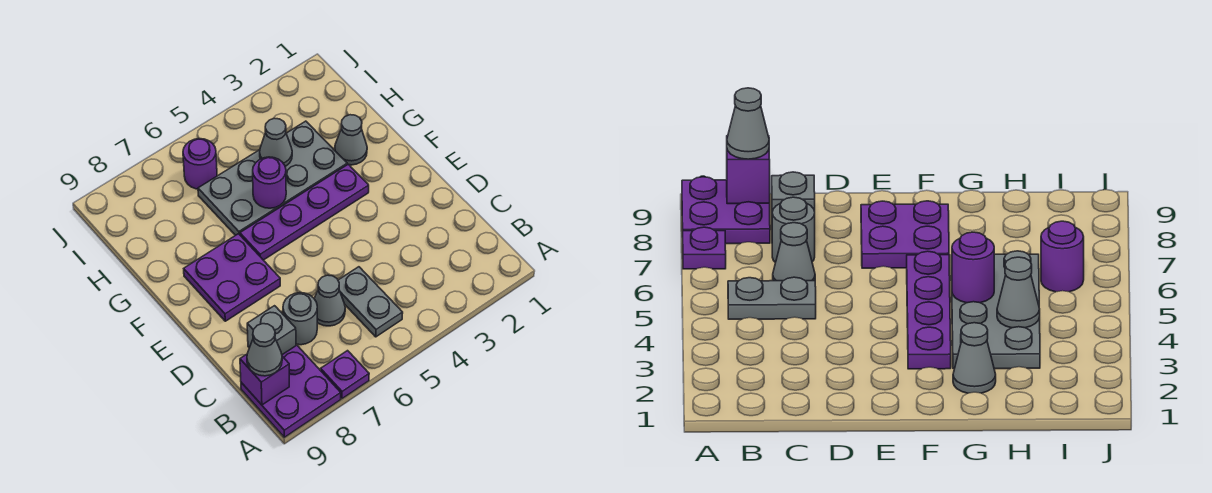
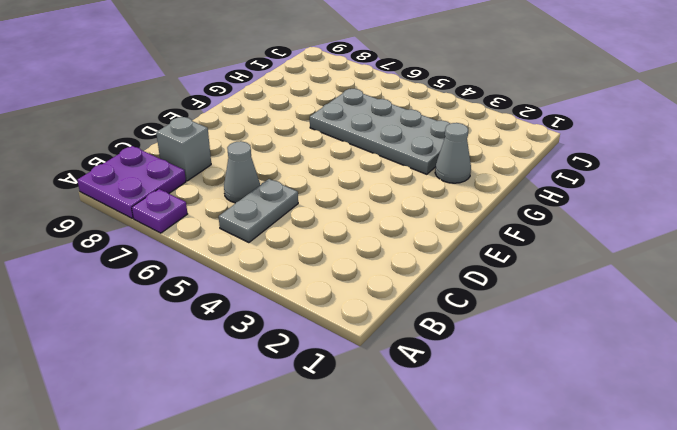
none -> grey round brick C7 level 1
none -> purple plate E7:F8 level 1
none -> purple plate F3:F6 level 1

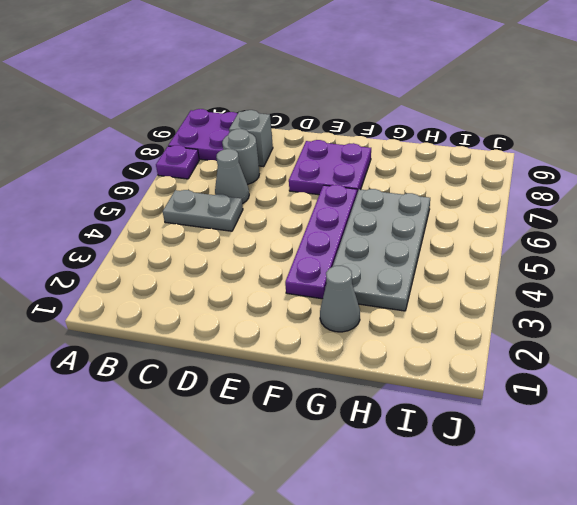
none -> purple round brick I6 level 1
none -> purple brick B9 level 2
none -> purple round brick G5 level 2

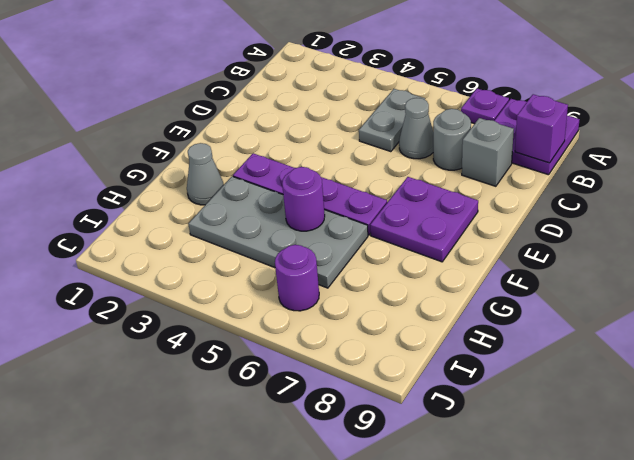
none -> grey cone H4 level 2
none -> grey cone B9 level 3

